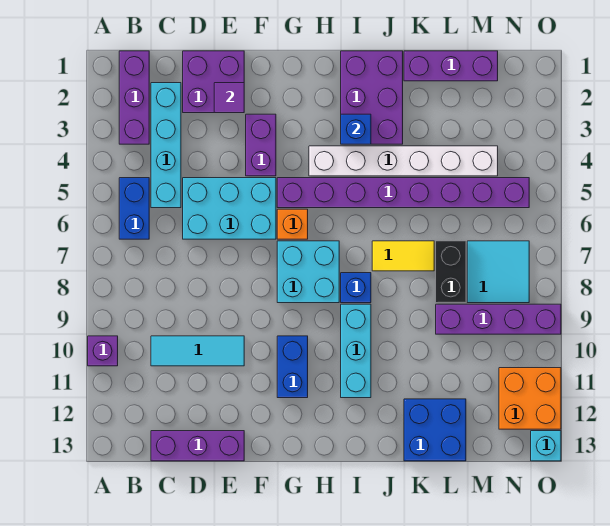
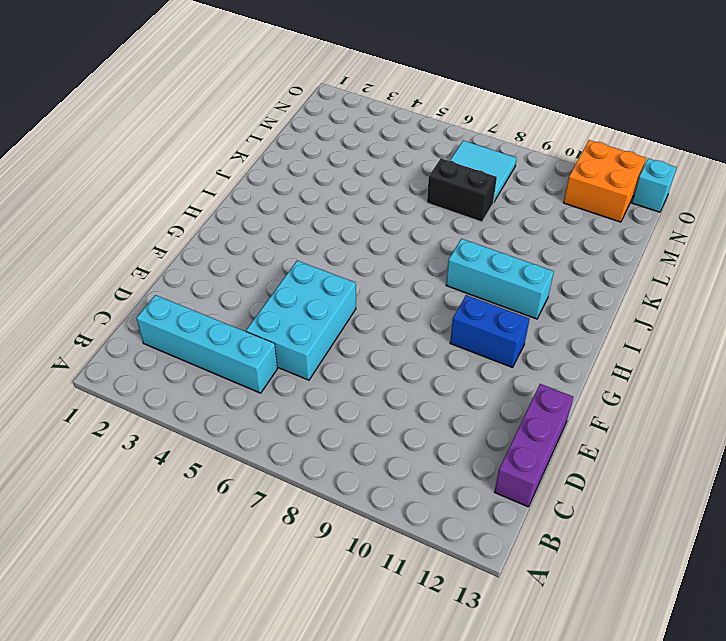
none -> purple brick A10 level 1
none -> purple brick B1:B3 level 1
none -> blue brick B5:B6 level 1

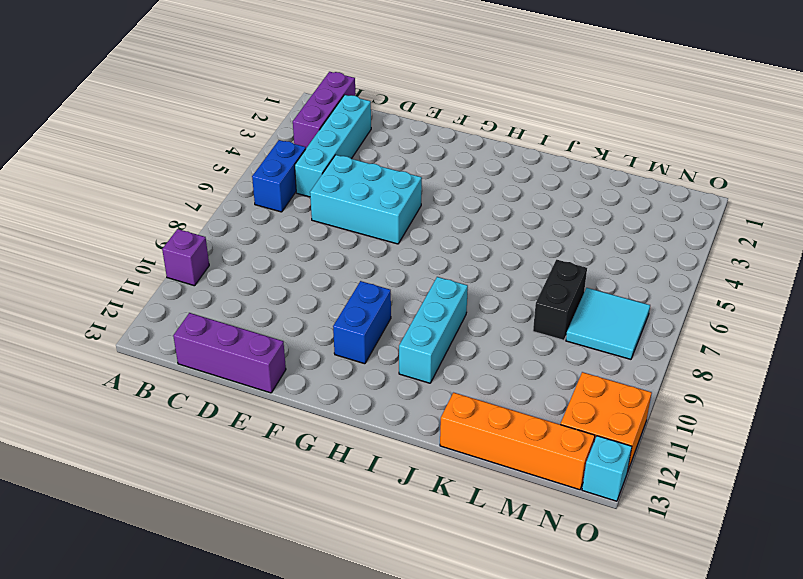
orange brick K13:N13 level 1 -> blue brick K12:L13 level 1
none -> cyan tile C10:E10 level 1
none -> purple brick D1:E2 level 1
none -> purple brick F3:F4 level 1

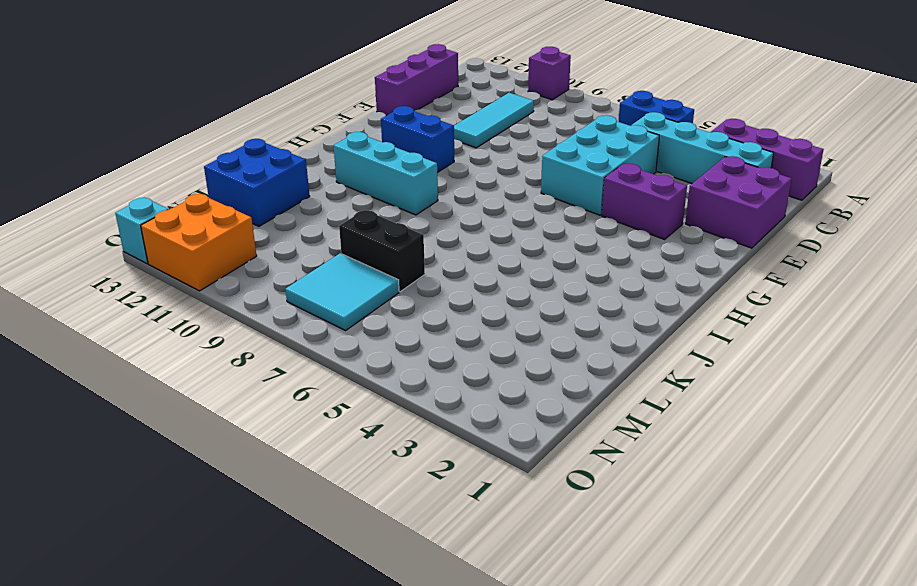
none -> purple brick G5:N5 level 1
none -> orange brick G6 level 1
none -> cyan brick G7:H8 level 1

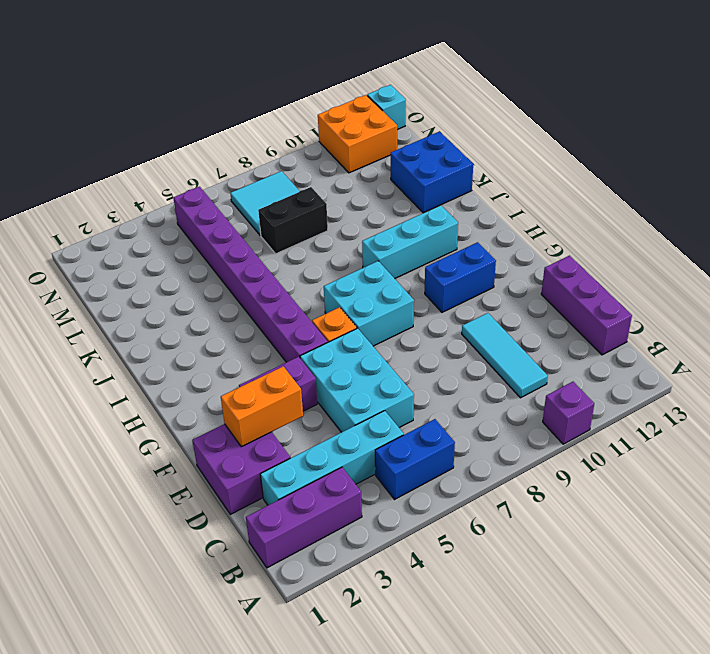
orange brick E2:E3 level 2 -> purple tile E2 level 2
none -> white brick H4:M4 level 1
none -> purple brick I1:J3 level 1
none -> blue brick I8 level 1

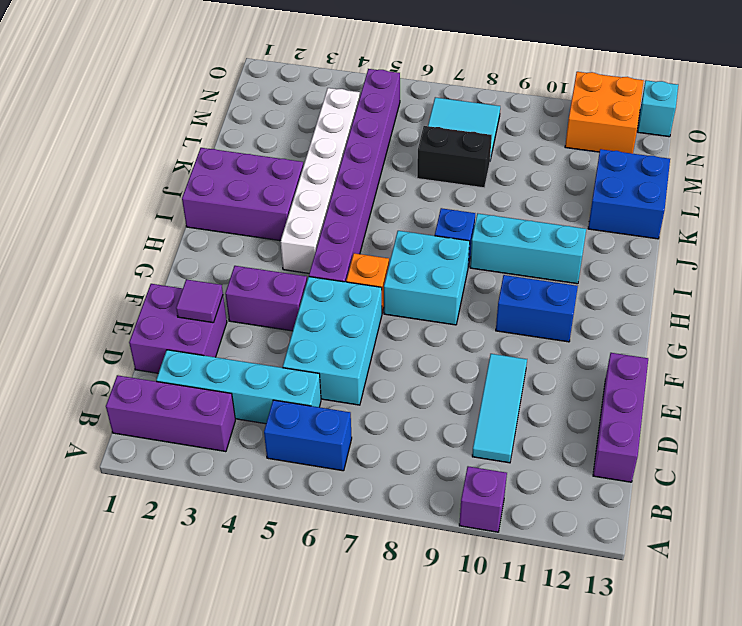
none -> yellow tile J7:K7 level 1
none -> purple brick K1:M1 level 1
none -> purple brick L9:O9 level 1

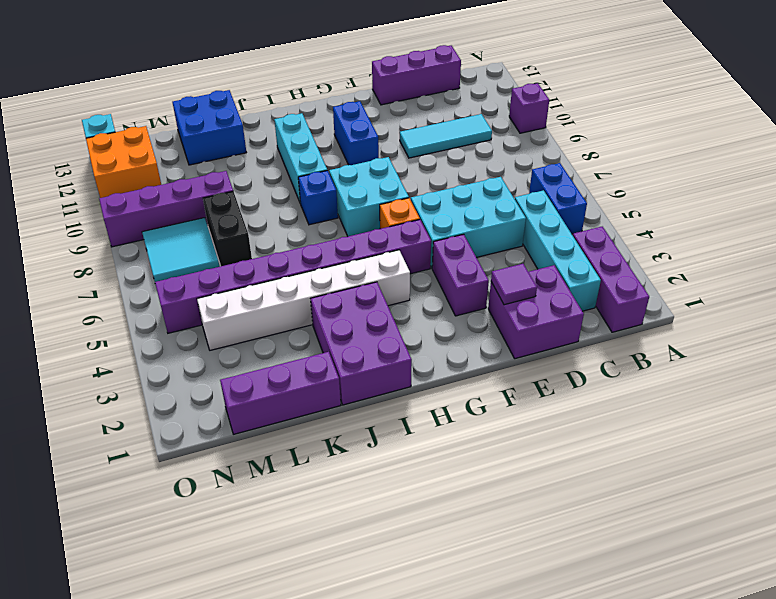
none -> yellow tile J7:K7 level 1
none -> blue brick I3 level 2

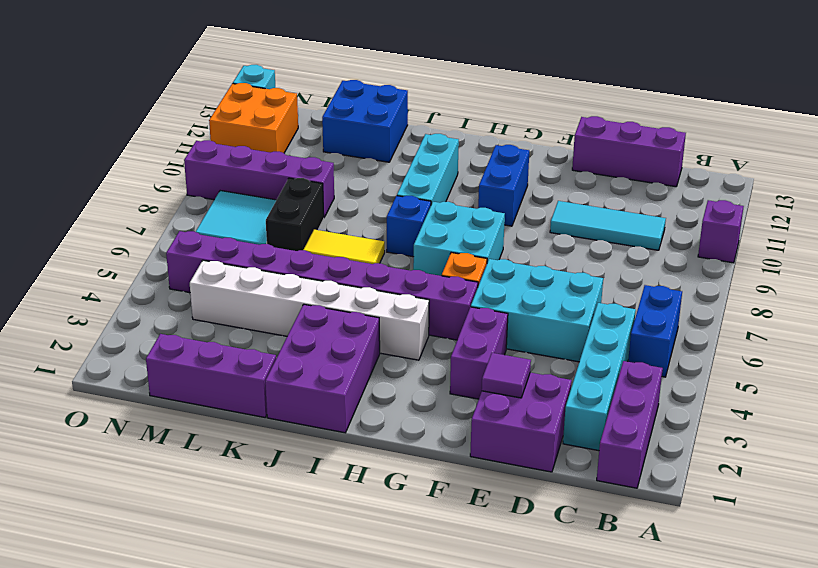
none -> blue brick I3 level 2

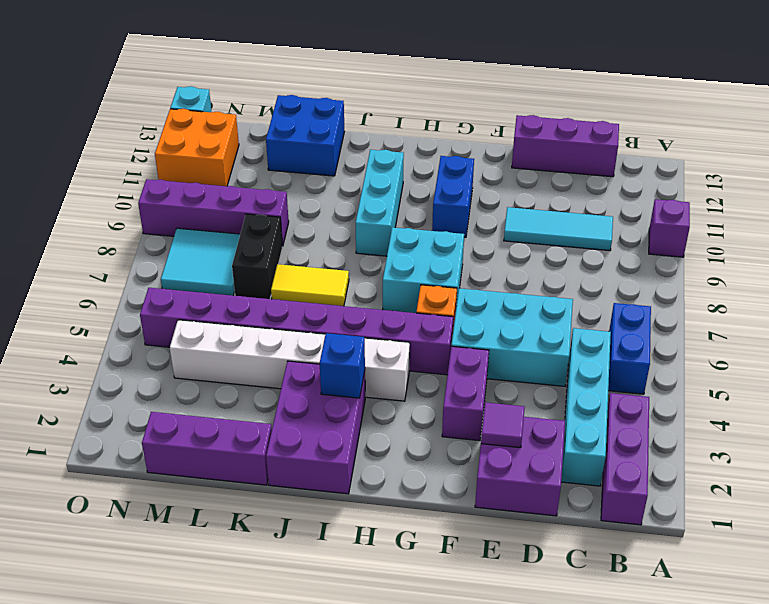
none -> blue brick I8 level 1

